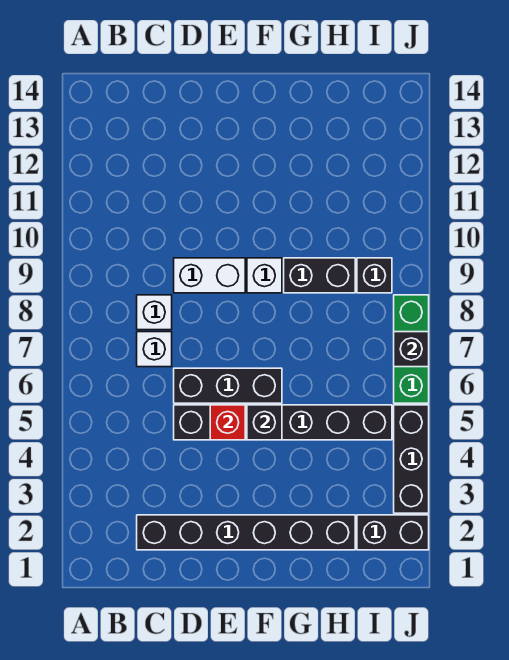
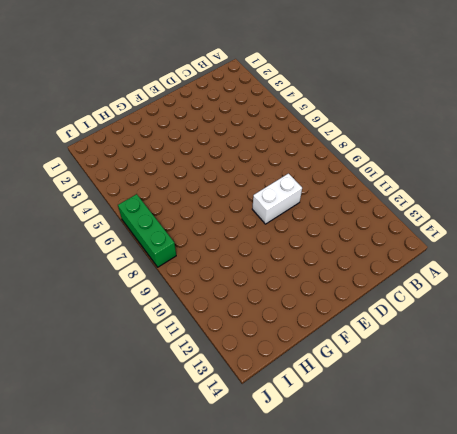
none -> black brick C2:H2 level 1
none -> white brick C7 level 1
none -> white brick C8 level 1

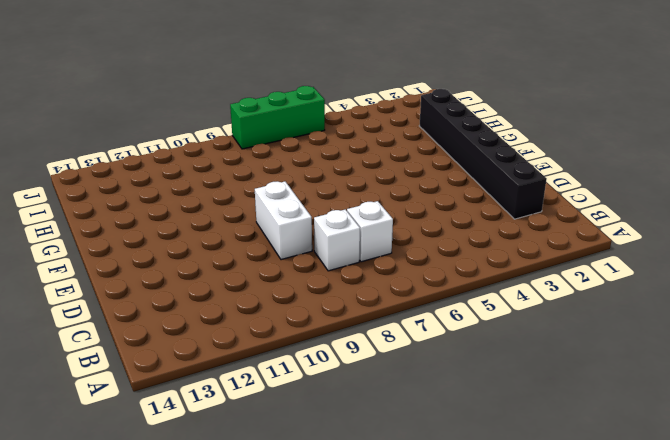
none -> black brick D5:I5 level 1
none -> black brick D6:F6 level 1
none -> white brick F9 level 1

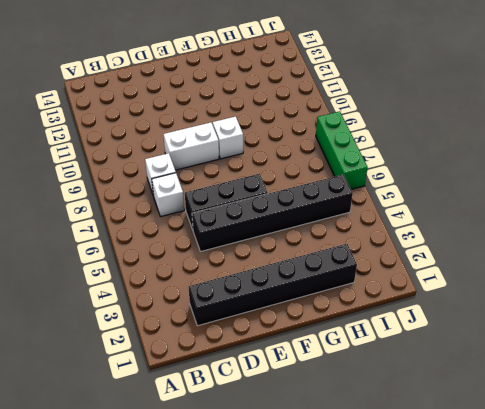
none -> black brick G9:H9 level 1
none -> black brick I2:J2 level 1
none -> black brick I9 level 1

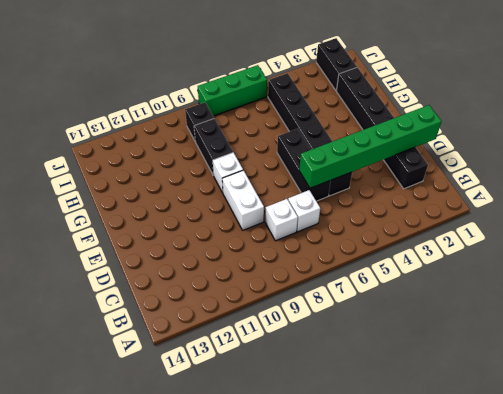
green brick D1:D6 level 2 -> none
none -> black brick J3:J5 level 1
none -> red brick E5 level 2
none -> black brick F5 level 2

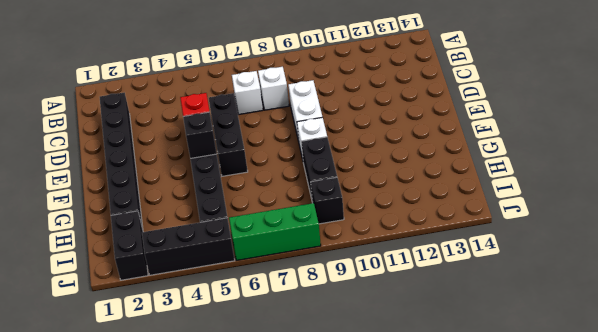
none -> black brick J7 level 2

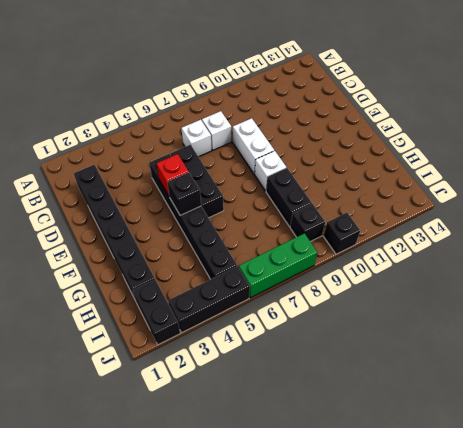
black brick J10 level 1 -> black brick J7 level 2

